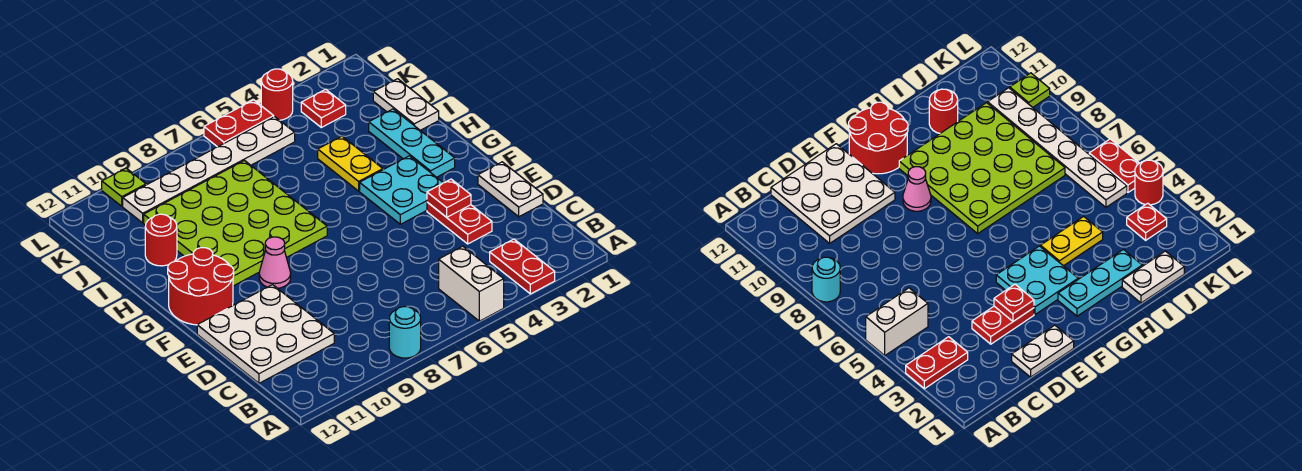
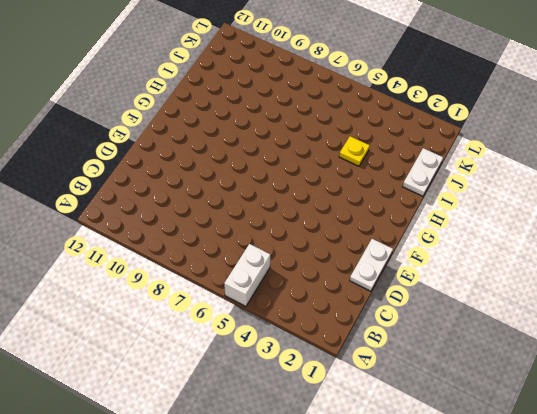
yellow plate I4 level 1 -> yellow plate H4:I4 level 1
none -> red plate A3:B3 level 1
none -> cyan round brick A8 level 1
none -> white plate C10:E12 level 1

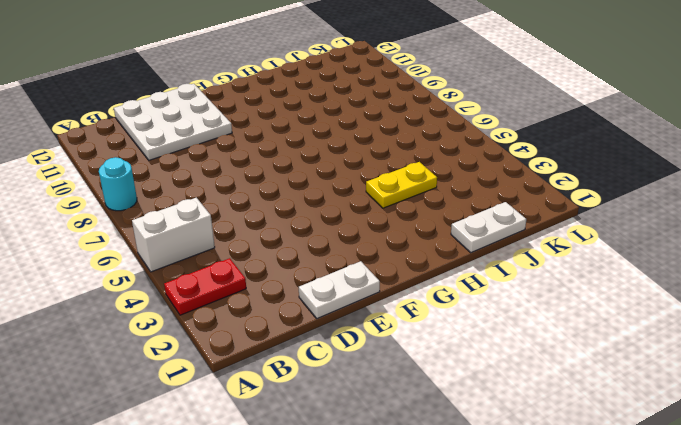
none -> red plate D3:E3 level 1
none -> cyan plate F3:G4 level 1
none -> pink cone F9 level 1

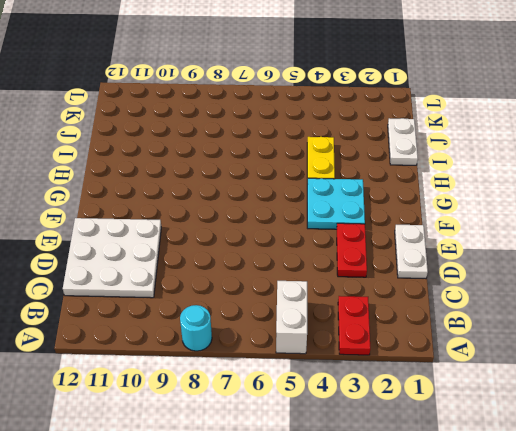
none -> pink cone F9 level 1
none -> red round brick F11:G12 level 1
none -> cyan plate G2:I2 level 1

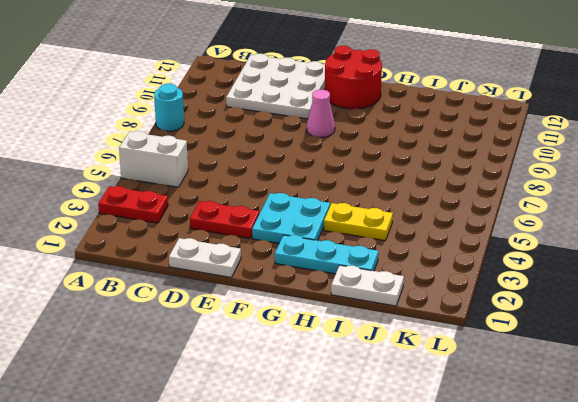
none -> lime plate G7:J10 level 1
none -> red round brick I11 level 1
none -> red plate K3 level 1

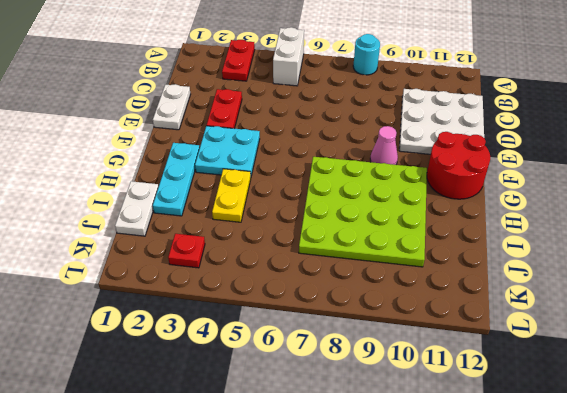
none -> red round brick I11 level 1
none -> white plate K5:K10 level 1
none -> red round brick L4 level 1

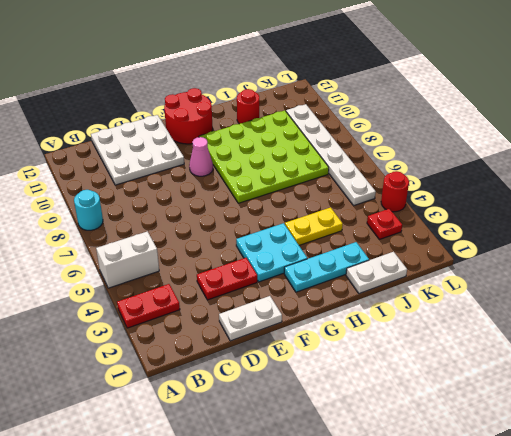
none -> red plate L5:L6 level 1
none -> lime plate L10 level 1
none -> red plate E3 level 2

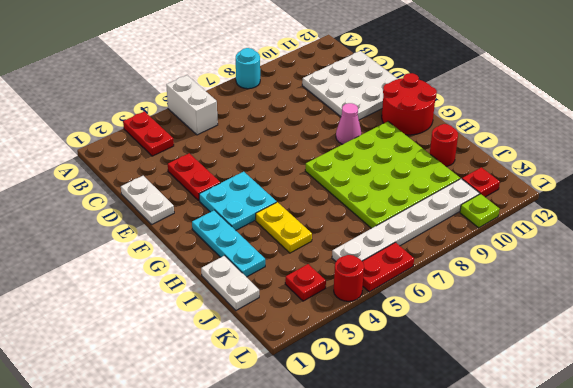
red plate K11 level 1 -> red plate E3 level 2

